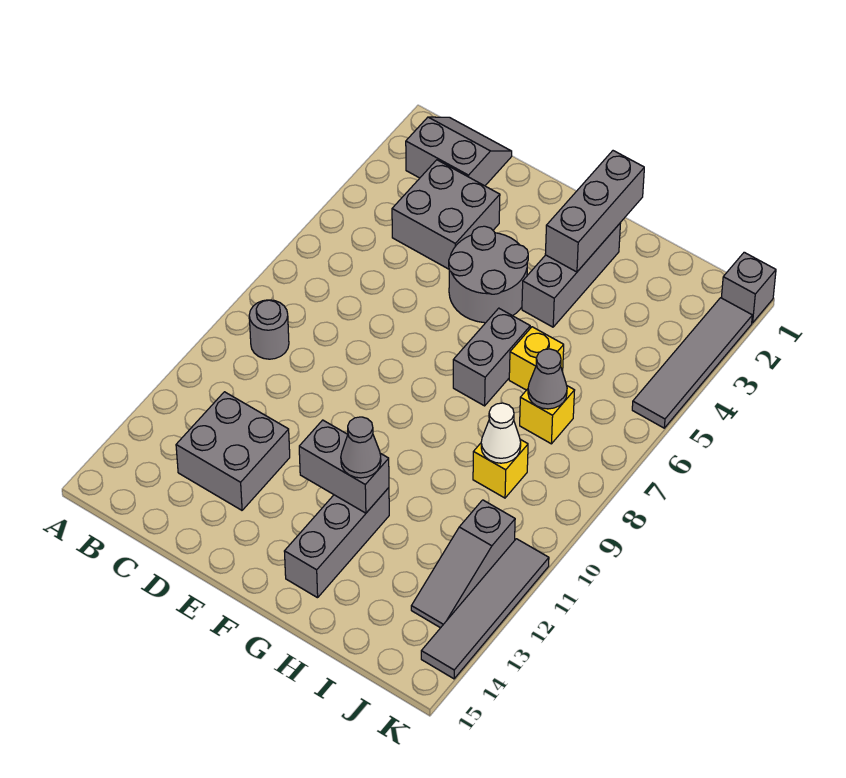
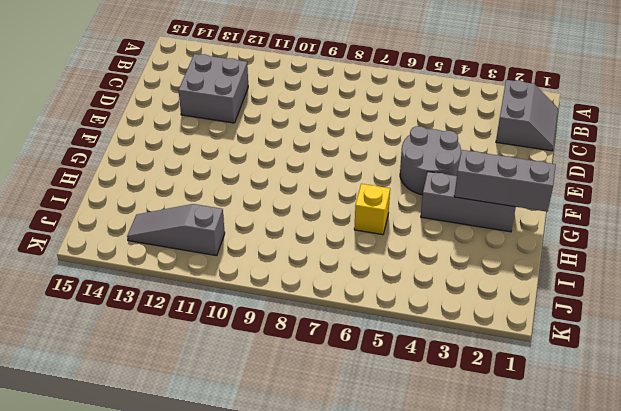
none -> grey round brick B9 level 1
none -> grey brick C3:D4 level 1
none -> grey brick G6:G7 level 1

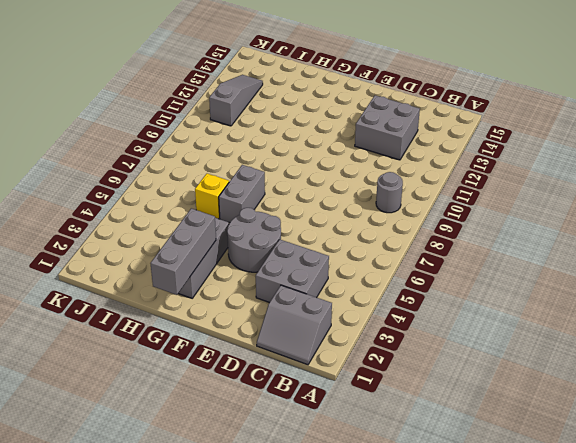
none -> grey brick G12:G14 level 1
none -> yellow brick I7 level 1
none -> yellow brick I9 level 1

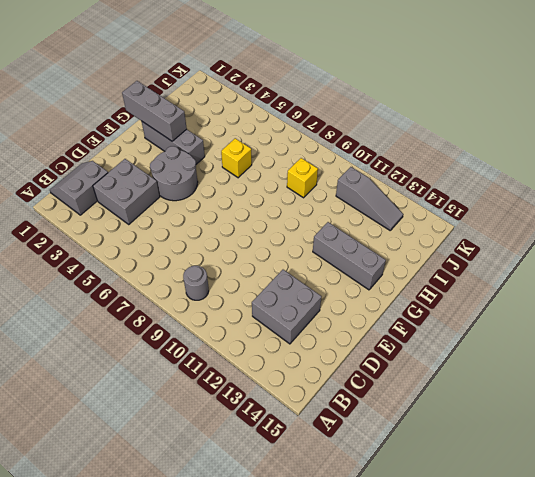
none -> grey brick G6:G7 level 1
none -> yellow brick I7 level 1
none -> grey brick K1 level 1

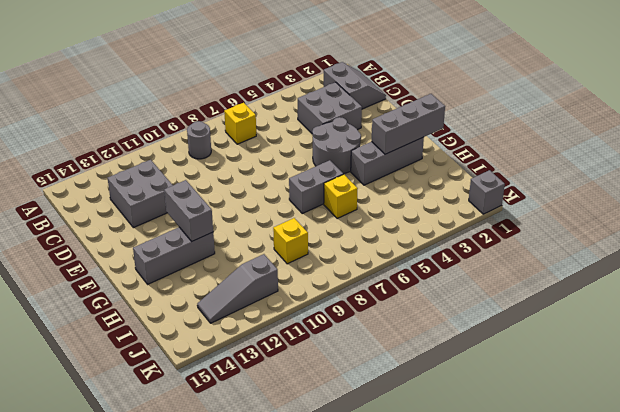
yellow brick B7 level 1 -> yellow brick I7 level 1
none -> grey tile K2:K5 level 1
none -> grey tile K11:K14 level 1
none -> grey cone I7 level 2

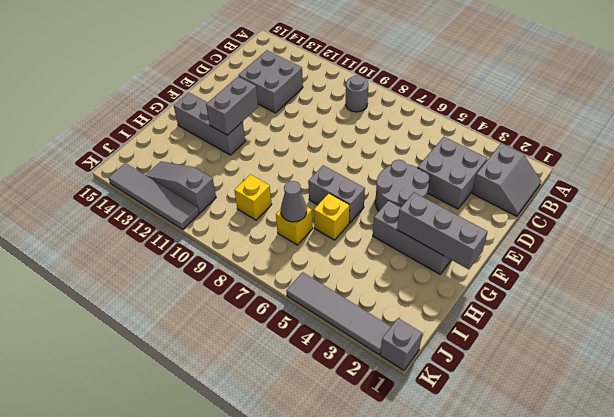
none -> white cone I9 level 2
none -> grey cone G12 level 3

